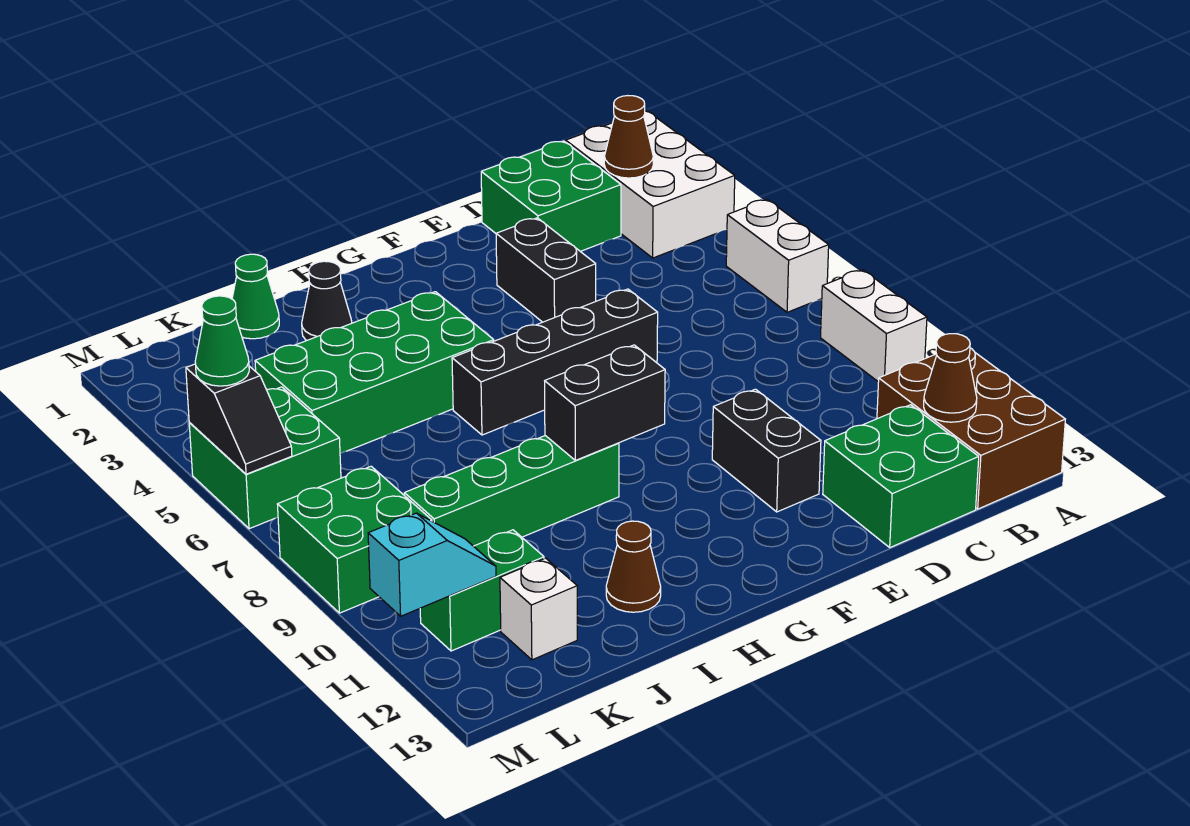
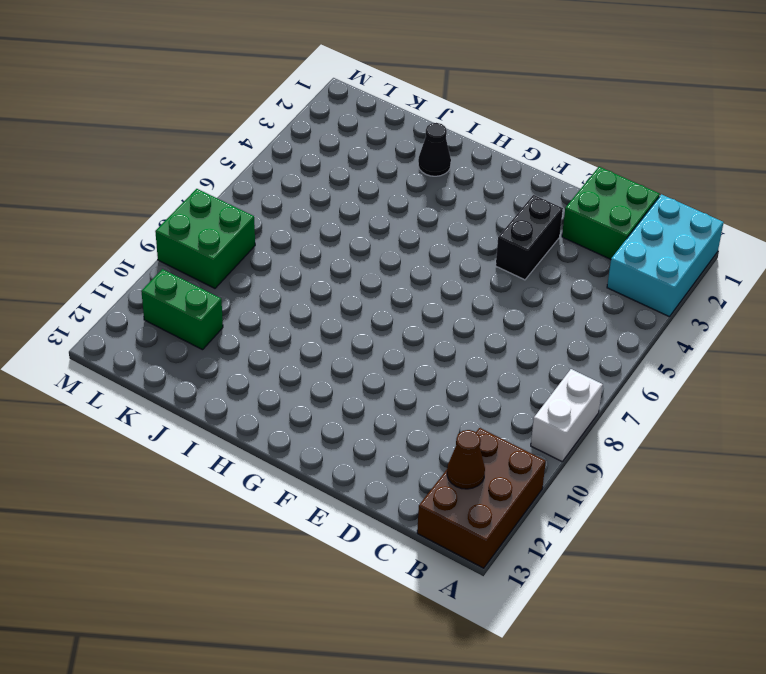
cyan brick A1:B3 level 1 -> white brick A1:B3 level 1
none -> white brick A5:A6 level 1
none -> green brick C12:D13 level 1
none -> black brick E6:H6 level 1

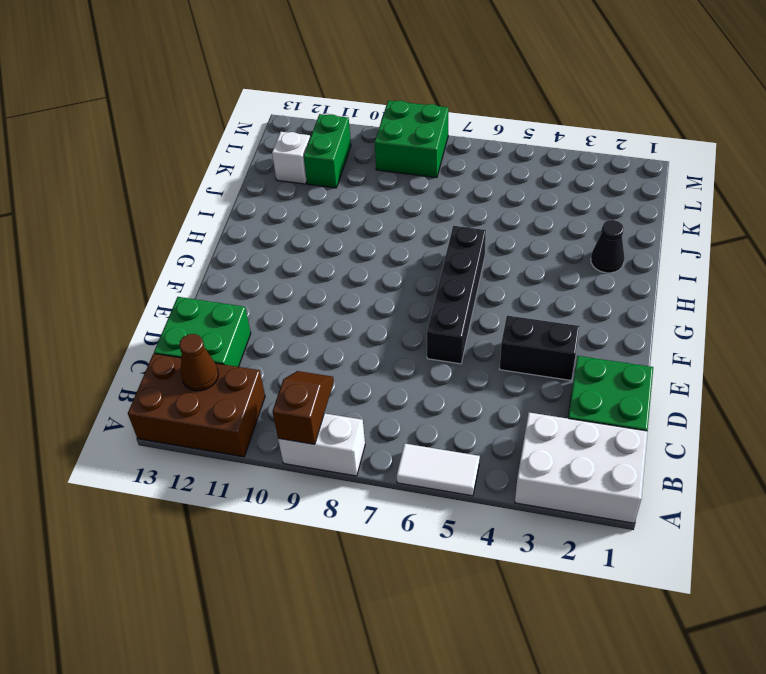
white tile A5:A6 level 1 -> white brick A5:A6 level 1
brown slope A9:B9 level 2 top A -> none
none -> black brick E10:E11 level 1
none -> green brick H4:K5 level 1
none -> green brick H9:K9 level 1

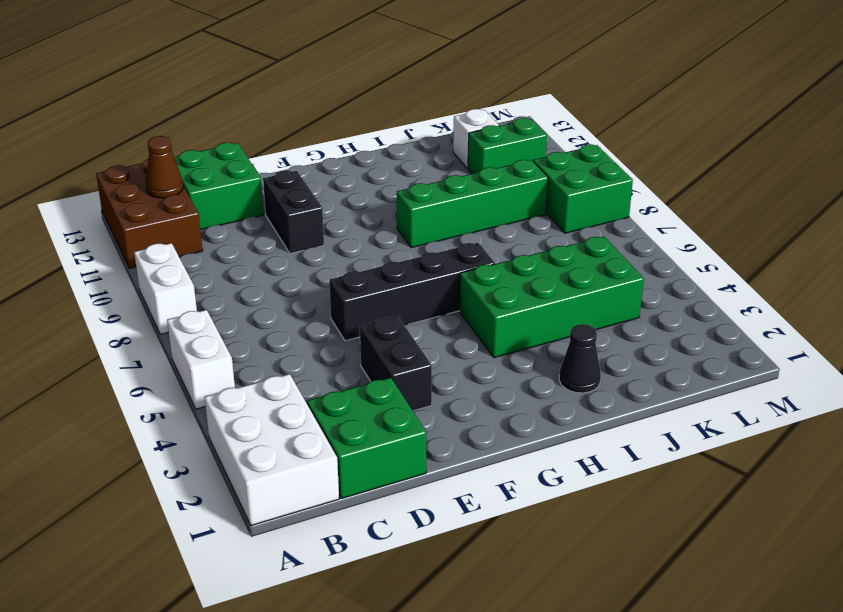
none -> brown cone I12 level 1
none -> green cone J1 level 1
none -> green brick L5:M6 level 1

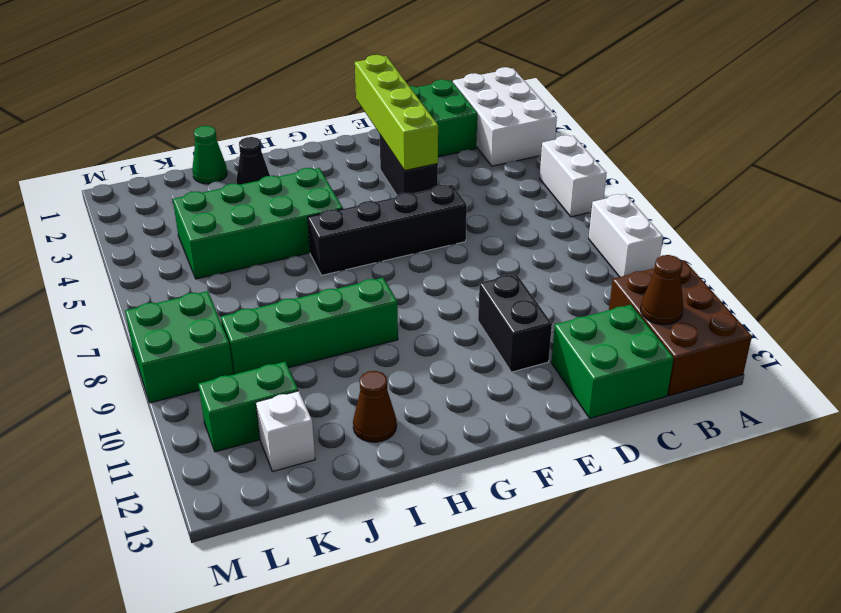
lime brick E1:E4 level 2 -> none
none -> green brick L5:M6 level 1
none -> brown cone B2 level 2
none -> black brick G9:H9 level 2

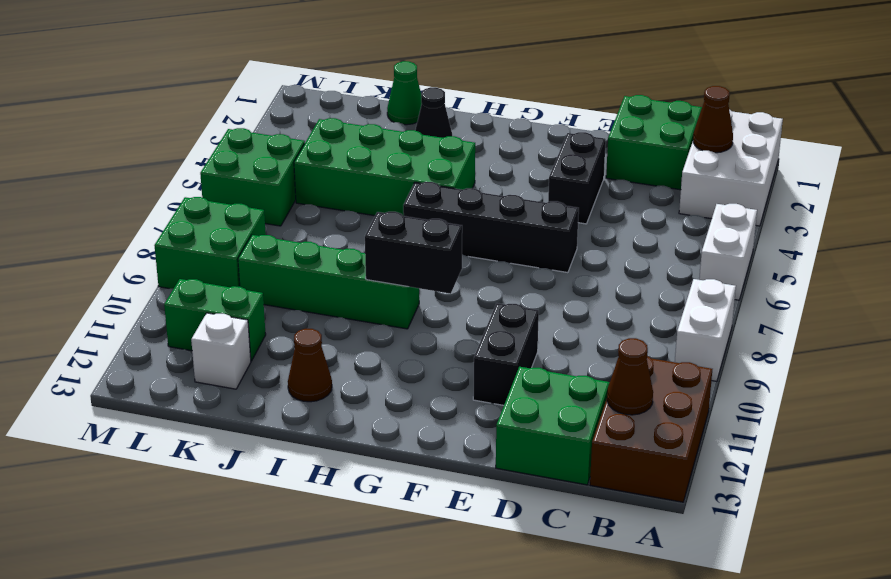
none -> cyan slope L11:M11 level 2 top M
none -> black slope M5:M6 level 2 top 5
none -> green cone M5 level 3

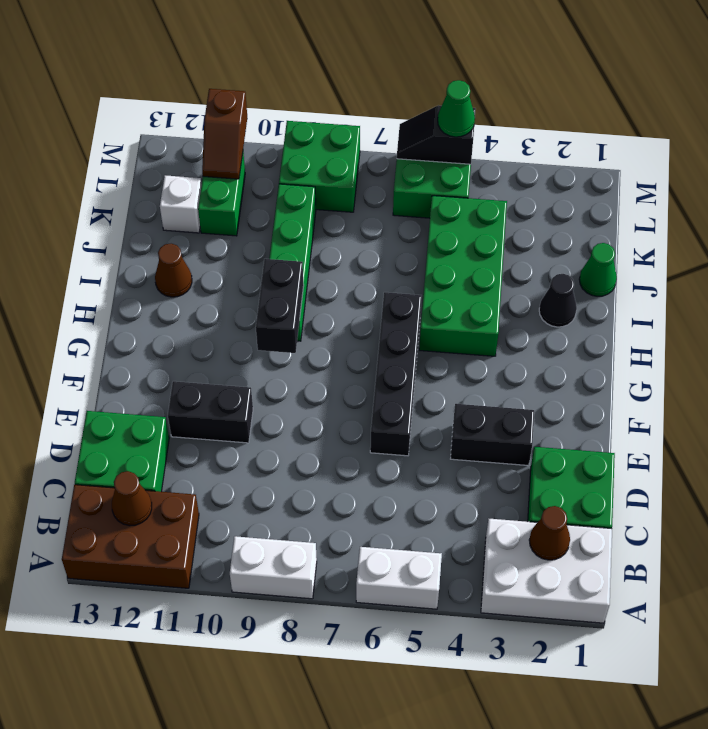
brown slope L11:M11 level 2 top M -> cyan slope L11:M11 level 2 top M

